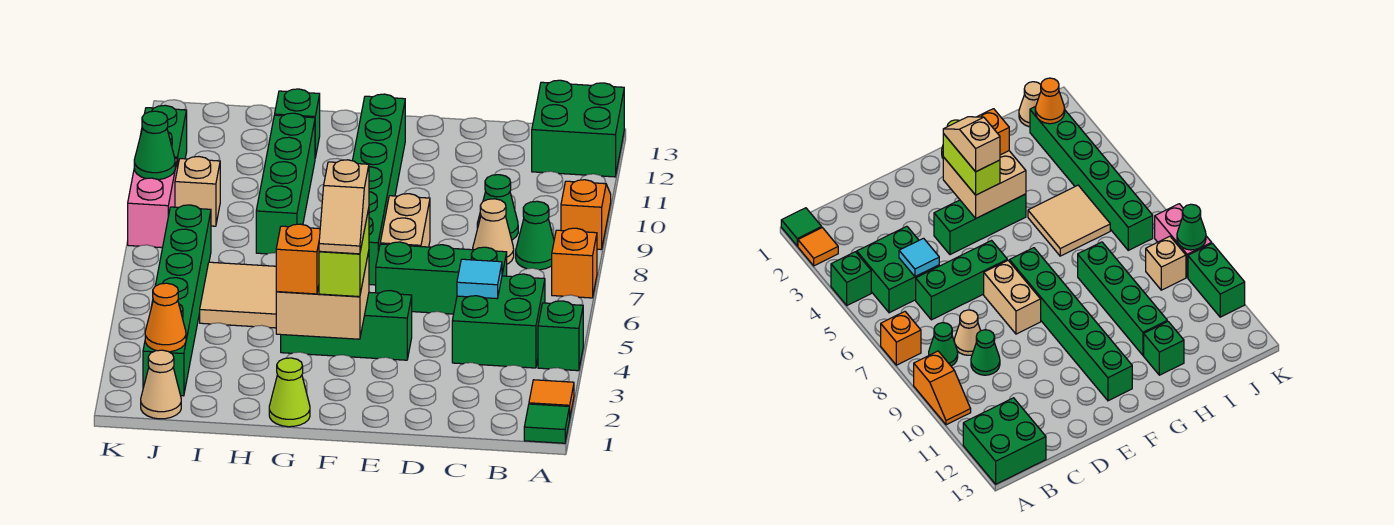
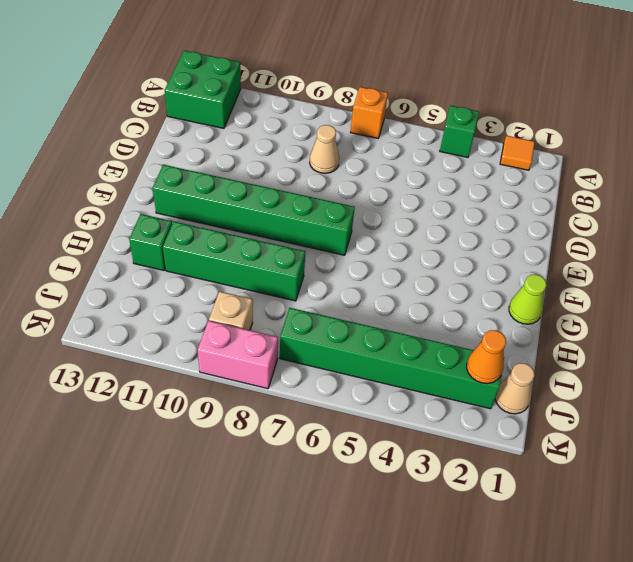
none -> green tile A1 level 1
none -> orange slope A9:A10 level 1 top 9
none -> green brick B4:C5 level 1
none -> green cone B8 level 1

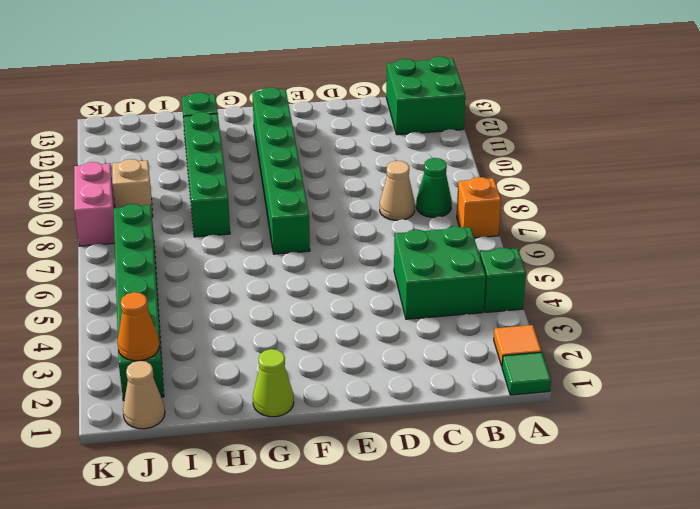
none -> orange slope A9:A10 level 1 top 9
none -> green brick C6:E6 level 1
none -> green cone C9 level 1
none -> green brick E4:G4 level 1

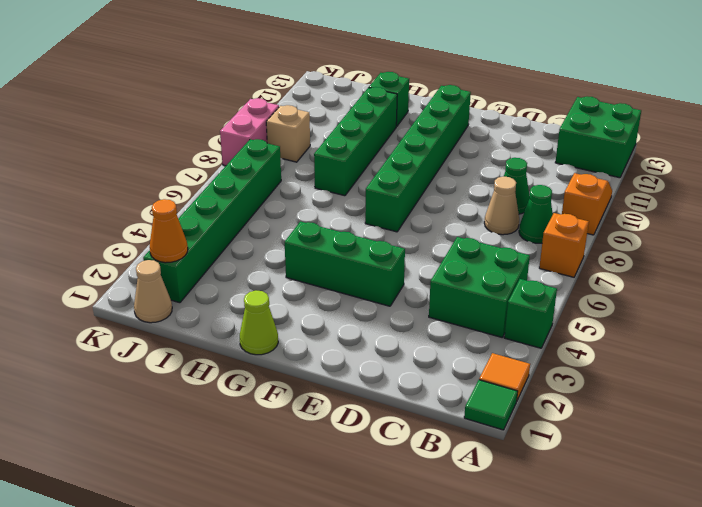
none -> green brick C6:E6 level 1
none -> tan brick E7:E8 level 1
none -> tan tile H5:I6 level 1
none -> green brick K10:K11 level 1

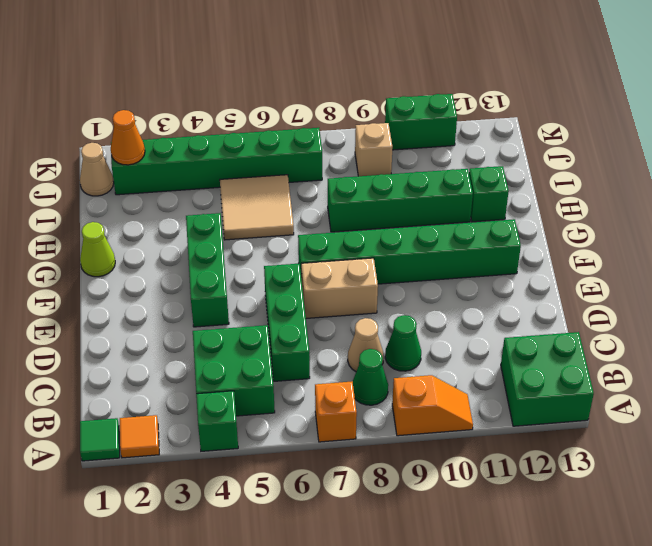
none -> pink brick K8:K9 level 1
none -> cyan tile C5 level 2
none -> tan brick F3:G4 level 2
none -> green cone K9 level 2

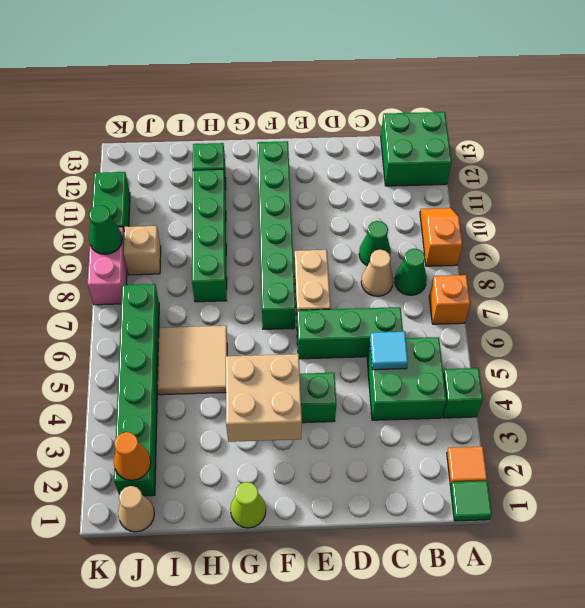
none -> lime brick F3:F4 level 3
none -> orange brick G3 level 3
none -> tan slope F3:F4 level 4 top 4

